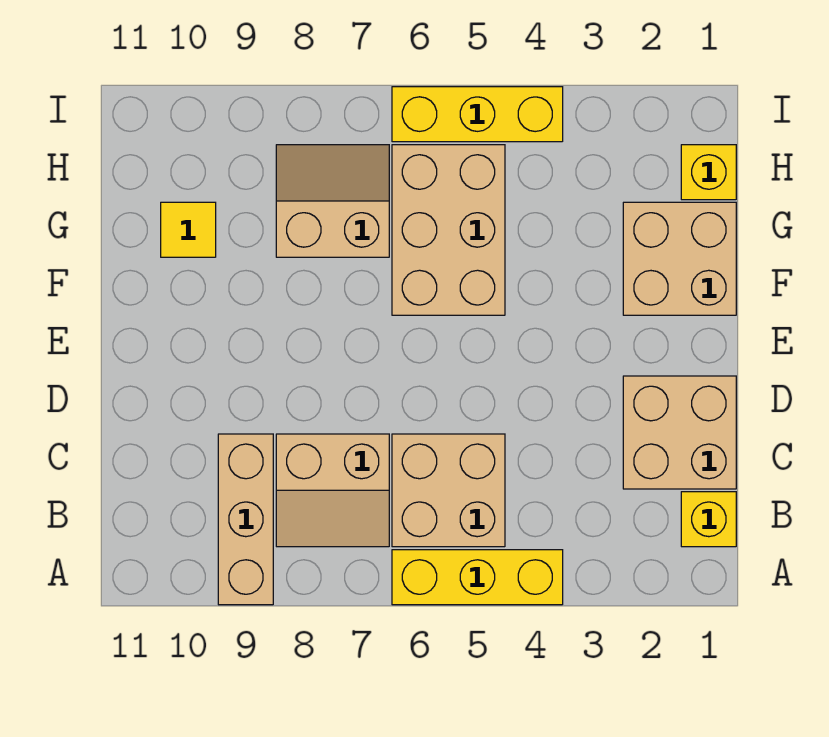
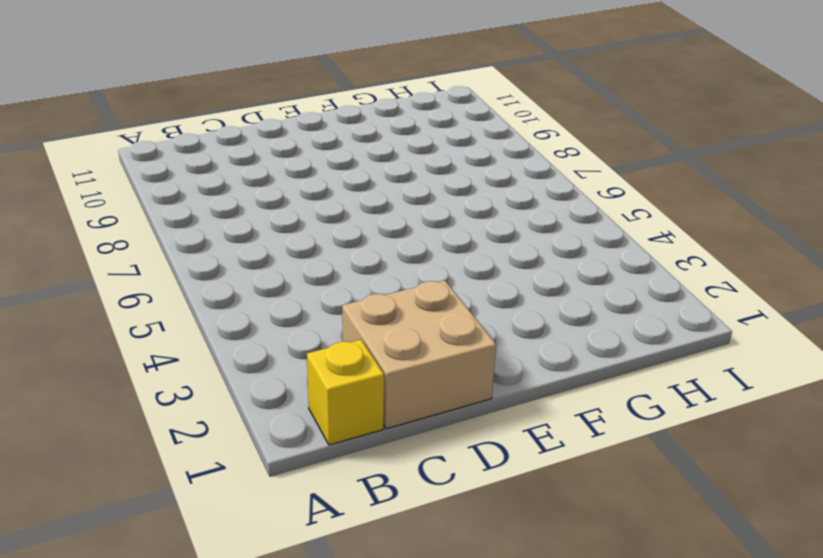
none -> yellow brick A4:A6 level 1
none -> tan brick A9:C9 level 1
none -> tan brick B5:C6 level 1

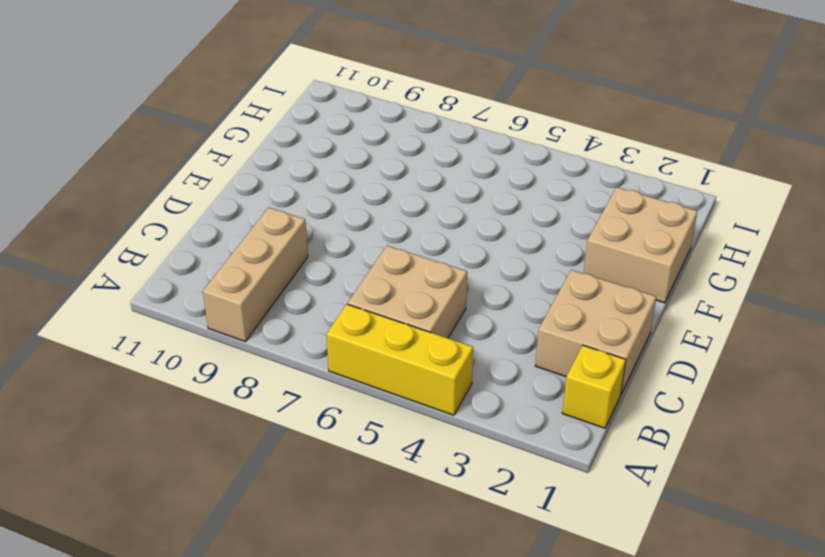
none -> tan slope B7:C8 level 1 top C
none -> tan brick F5:H6 level 1
none -> tan slope G7:H8 level 1 top G

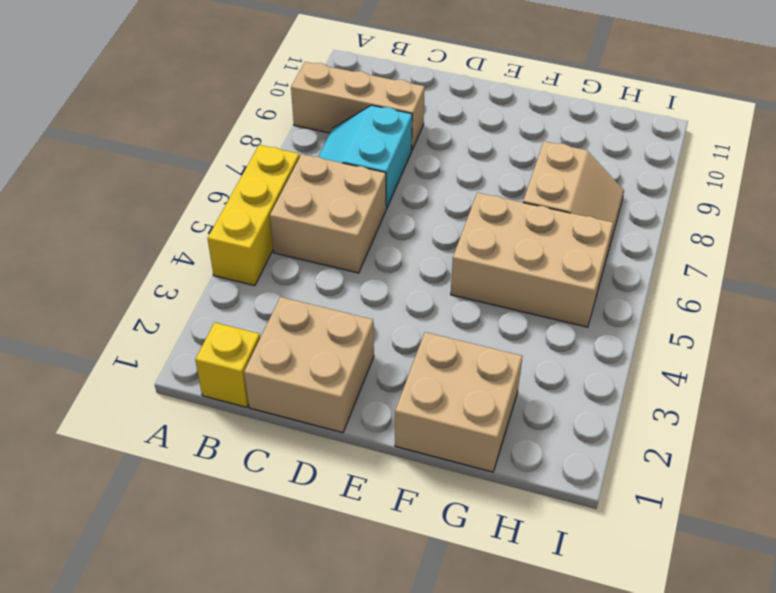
cyan slope B7:C8 level 1 top C -> tan slope B7:C8 level 1 top C
none -> yellow tile G10 level 1
none -> yellow brick H1 level 1
none -> yellow brick I4:I6 level 1

